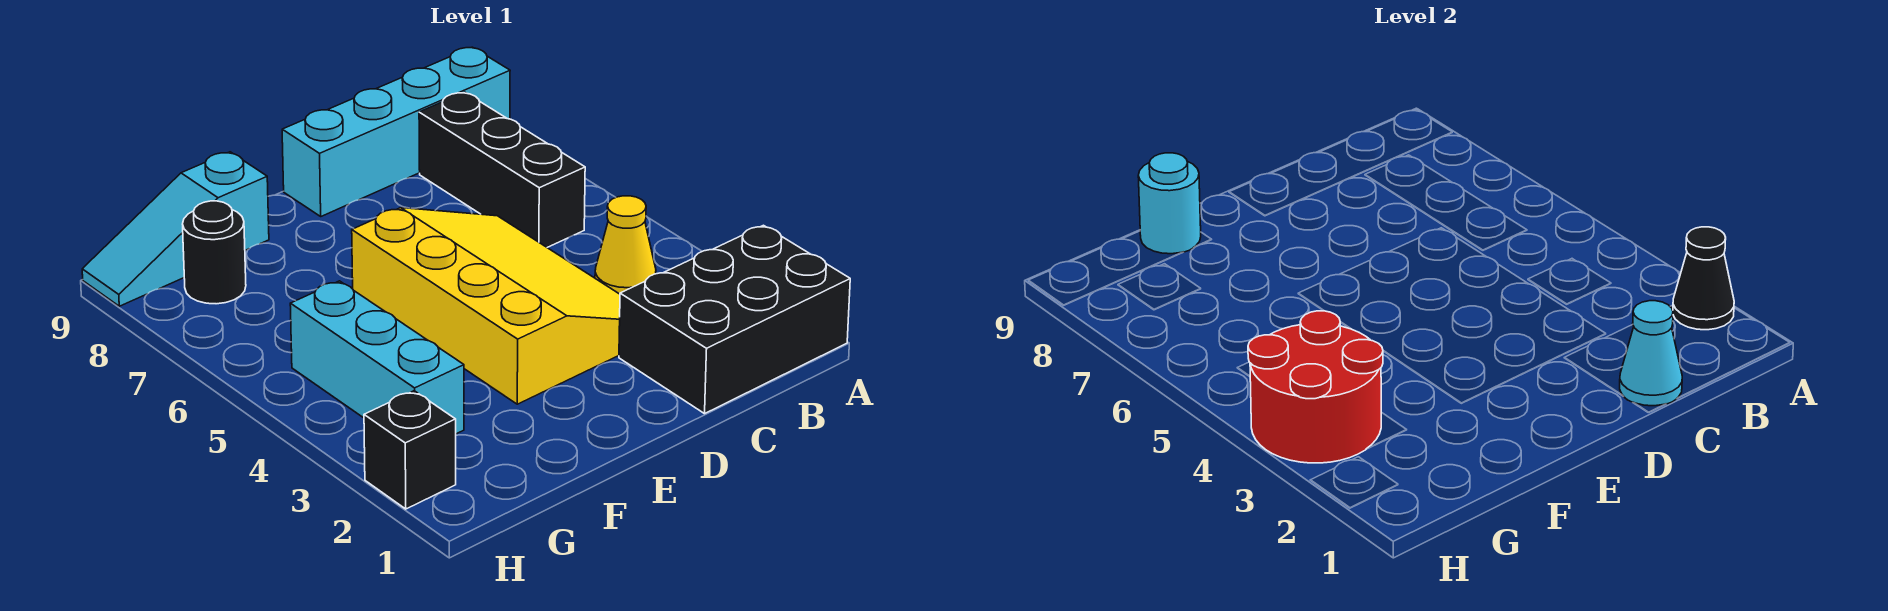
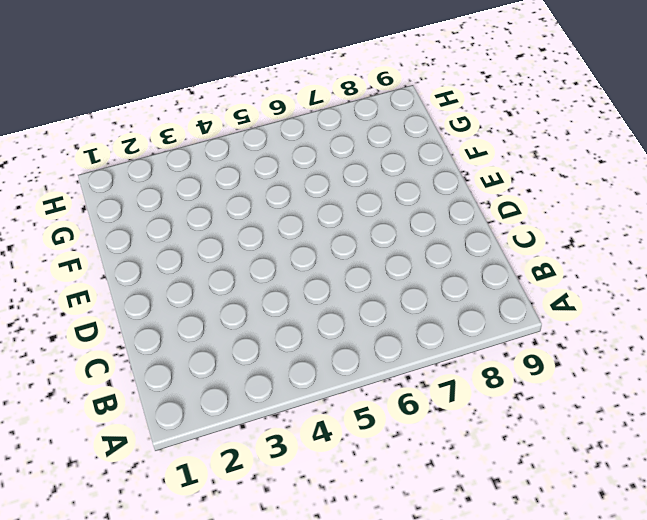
none -> black brick A1:C2 level 1
none -> cyan brick A9:D9 level 1
none -> yellow cone B4 level 1

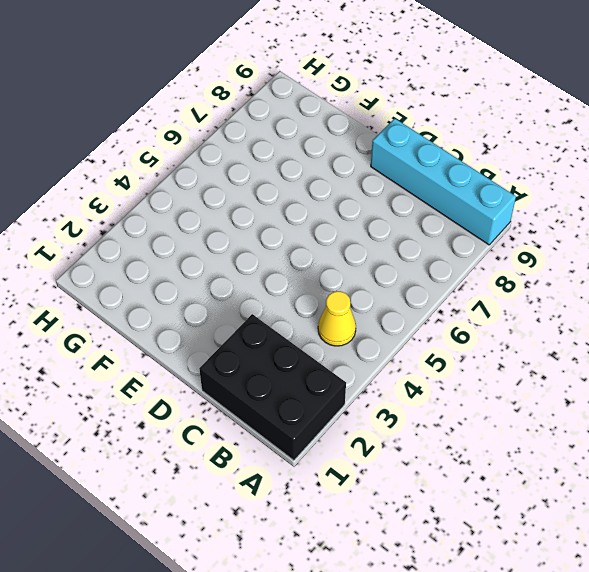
none -> black brick B6:B8 level 1
none -> yellow slope C3:E6 level 1 top E
none -> cyan slope F9:H9 level 1 top F

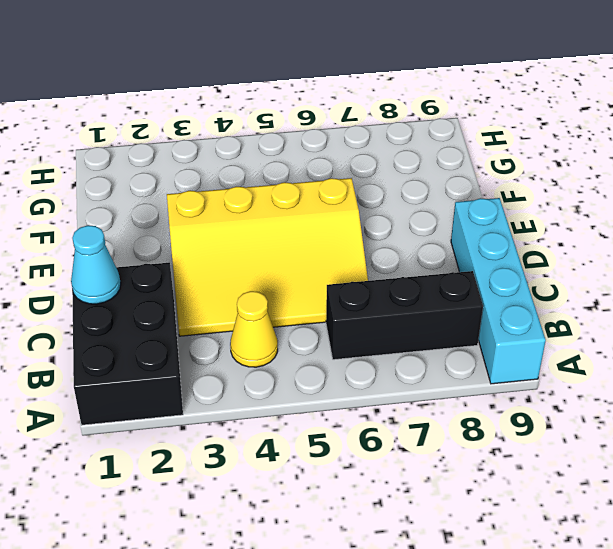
none -> cyan slope F9:H9 level 1 top F
none -> cyan brick G3:G5 level 1
none -> black round brick G8 level 1

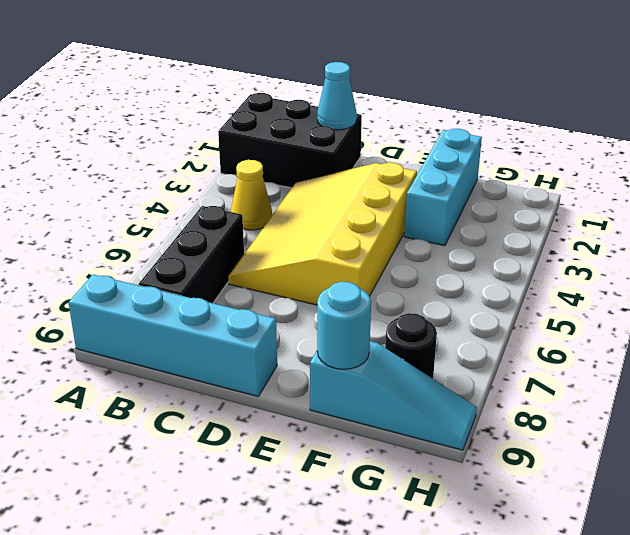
cyan brick F1:F3 level 1 -> cyan brick G3:G5 level 1
none -> black brick H2 level 1
none -> black cone A2 level 2
none -> red round brick G3:H4 level 2

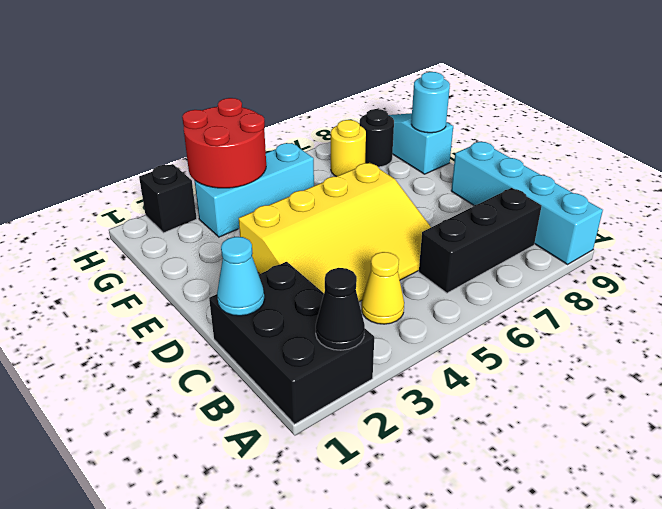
yellow round brick G7 level 1 -> none

